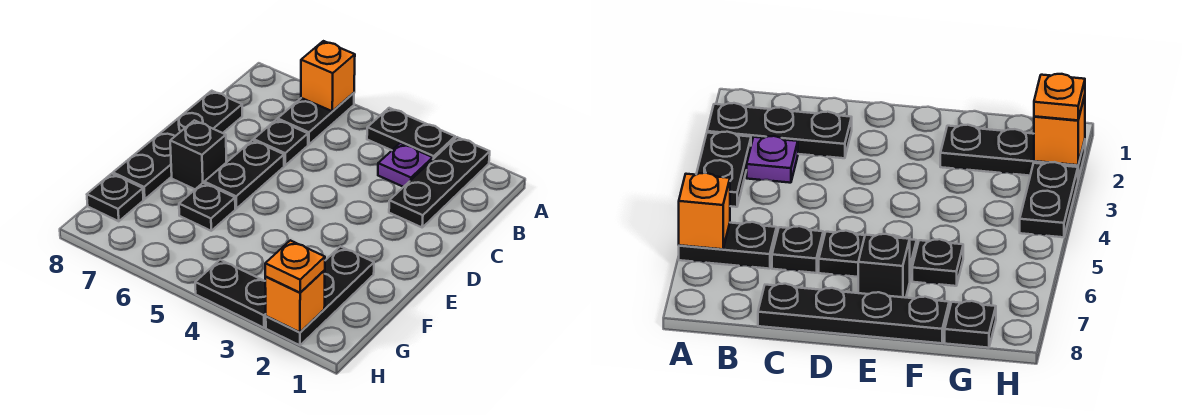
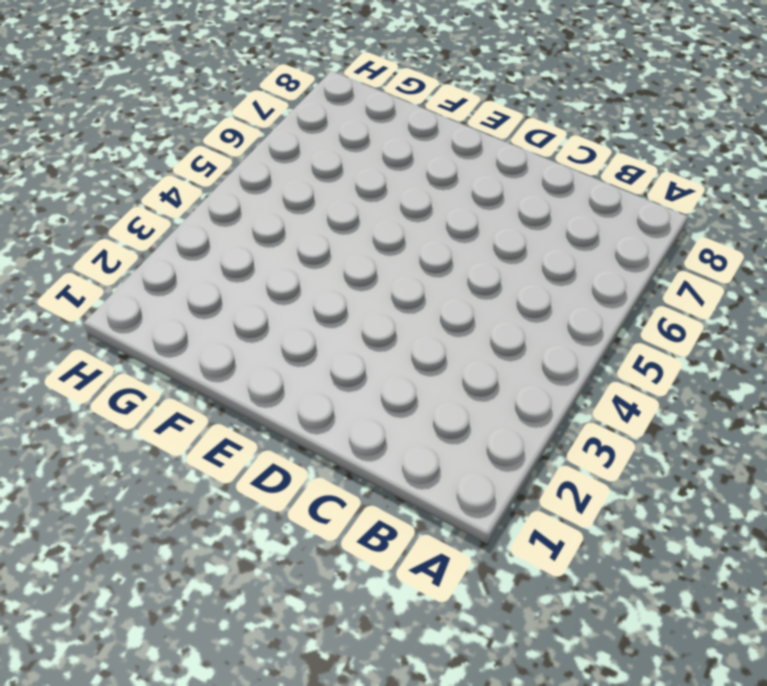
none -> black plate A2:C2 level 1
none -> black plate A3:A4 level 1
none -> black plate A6:B6 level 1

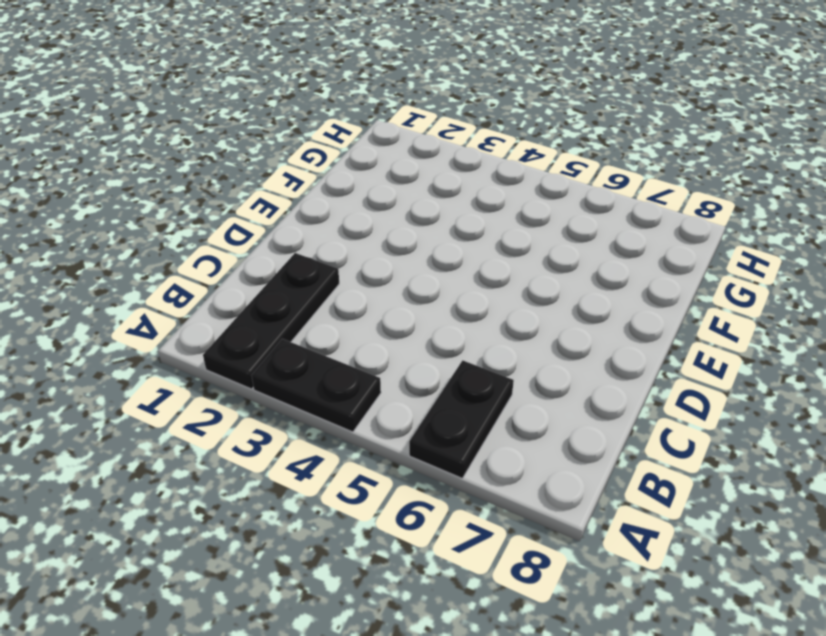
none -> purple plate B3 level 1
none -> black plate C6 level 1
none -> black plate C8:F8 level 1

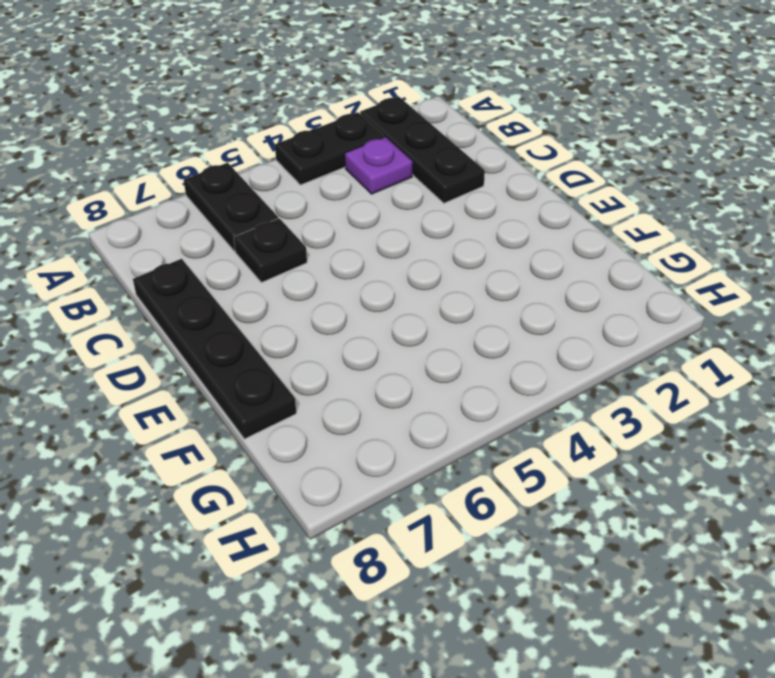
none -> black plate D6:E6 level 1
none -> black brick E7 level 1
none -> black plate F2:H2 level 1

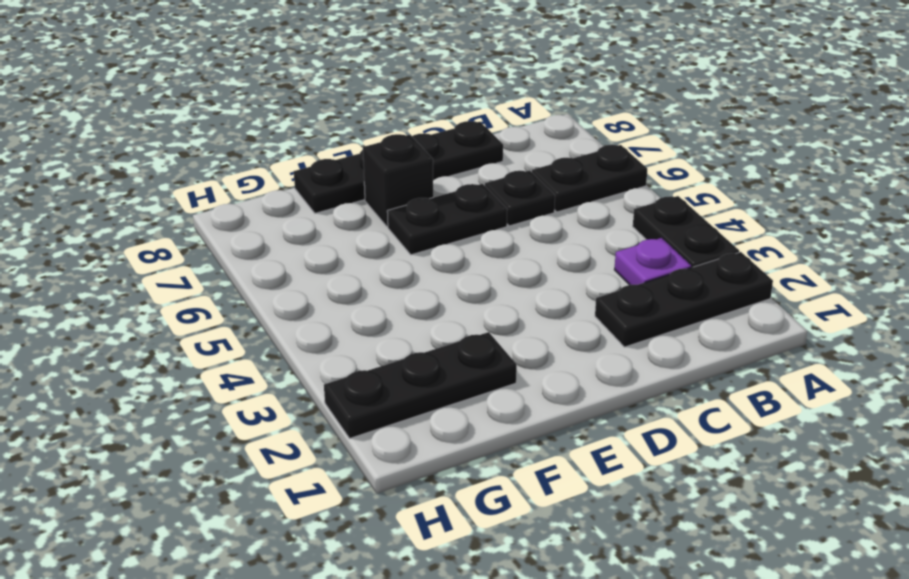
none -> black plate F6 level 1
none -> black plate G8 level 1
none -> black plate H3:H4 level 1

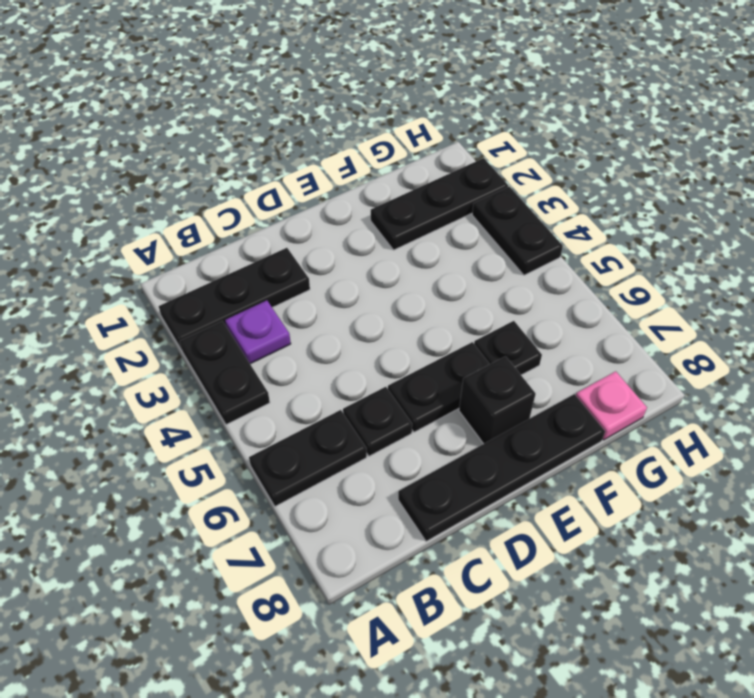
pink plate G8 level 1 -> black plate G8 level 1
none -> orange brick A6 level 2
none -> orange brick H2 level 2
none -> orange plate H2 level 3

